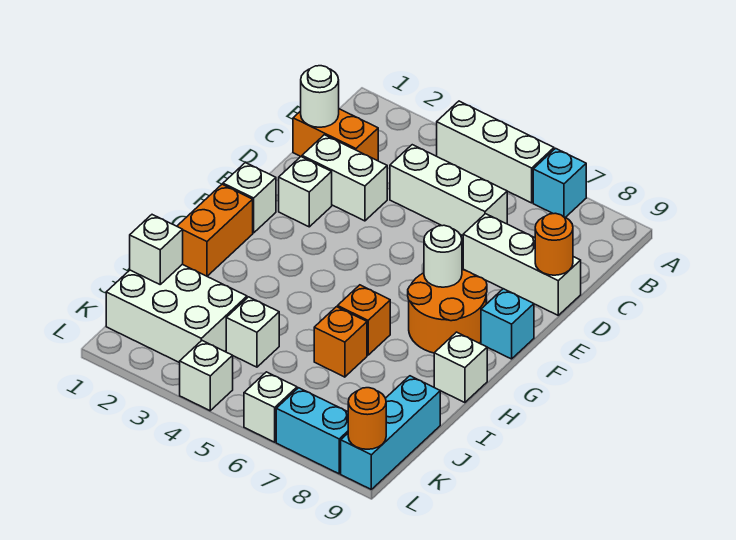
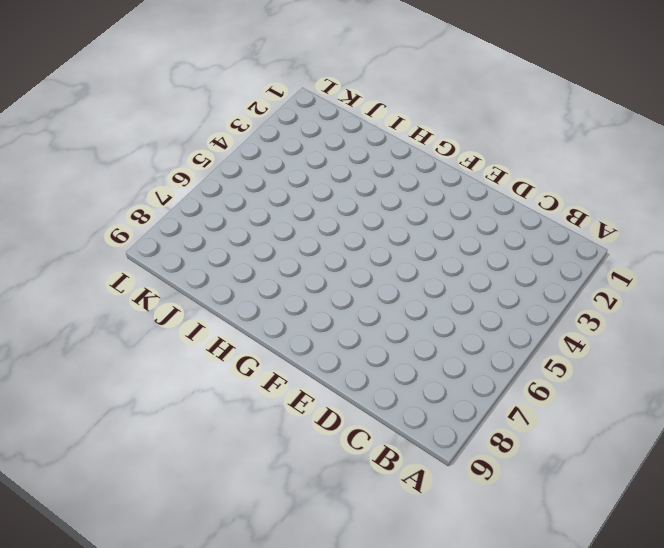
none -> white brick A4:A6 level 1
none -> cyan brick A7 level 1
none -> orange brick C1:C2 level 1

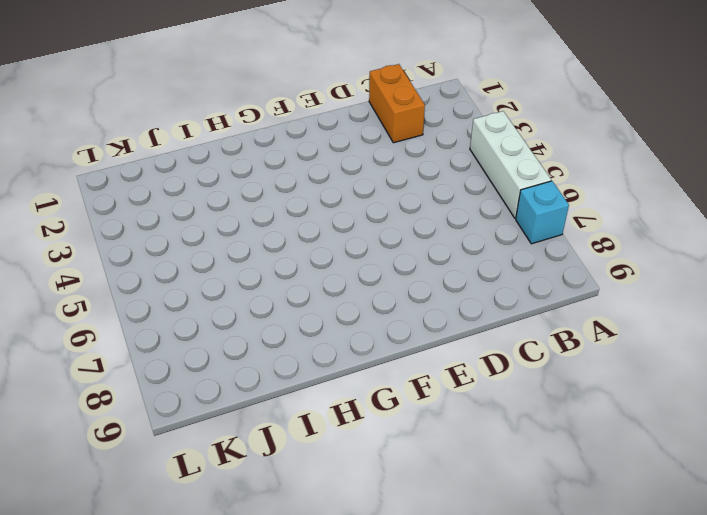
none -> white brick C4:C6 level 1
none -> white brick D2:D3 level 1
none -> white brick D7:D9 level 1

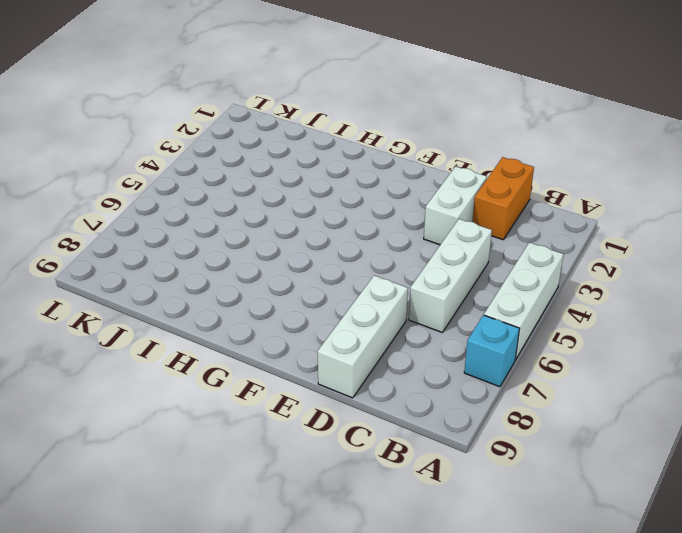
none -> white brick E2 level 1
none -> white brick F1 level 1
none -> orange round brick F7:G8 level 1

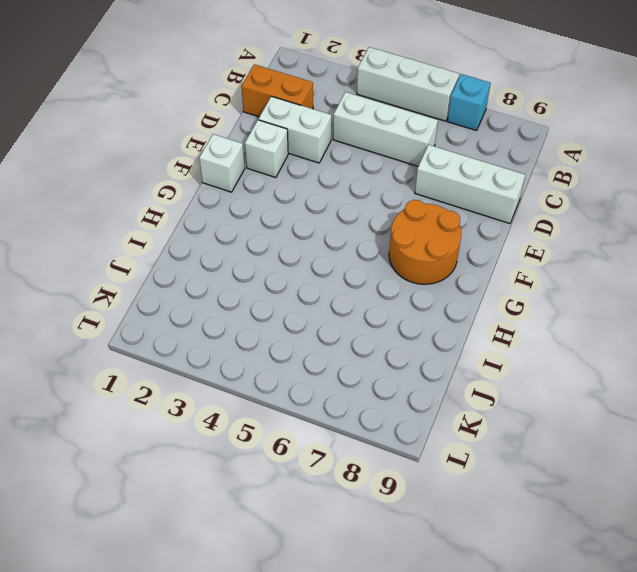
none -> cyan brick F9 level 1
none -> orange brick G1:H1 level 1
none -> orange brick H6 level 1

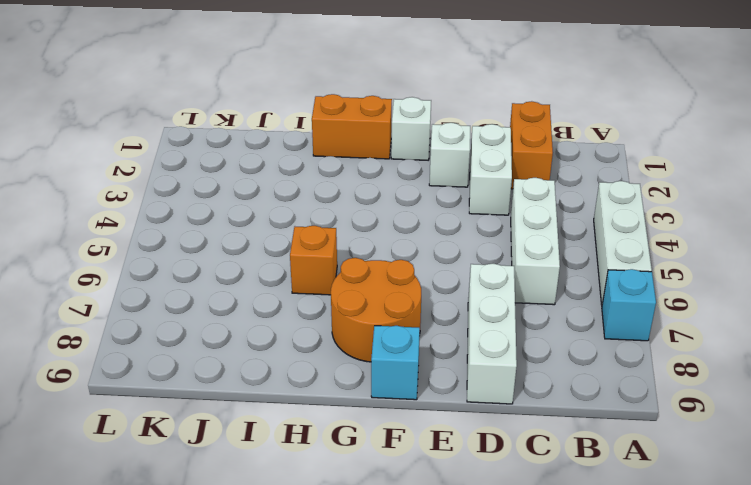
none -> white brick H9 level 1
none -> orange brick I6 level 1
none -> white brick J1:K3 level 1

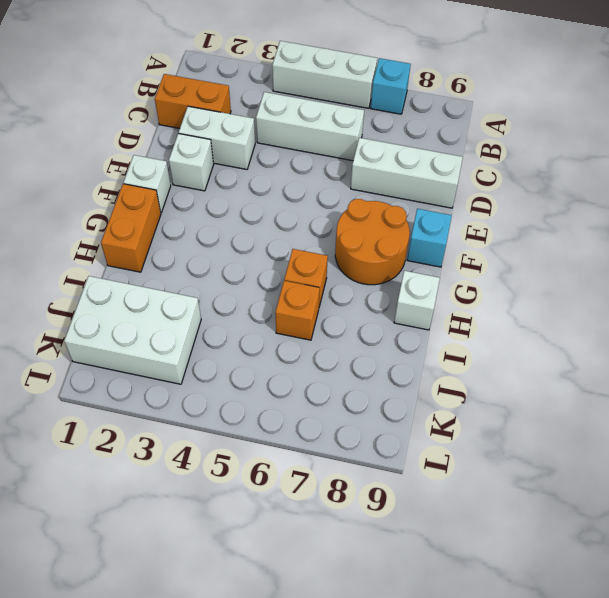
none -> white brick J4 level 1
none -> cyan brick J9:L9 level 1
none -> white brick L4 level 1

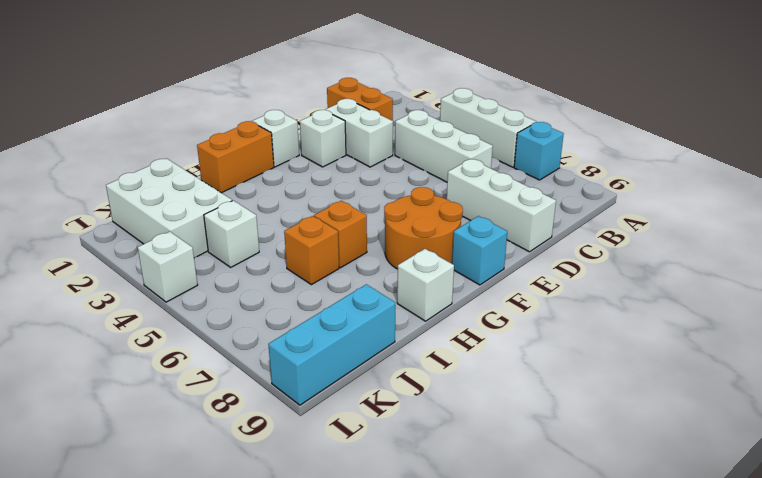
none -> white brick L6 level 1
none -> cyan brick L7:L8 level 1
none -> white round brick C1 level 2

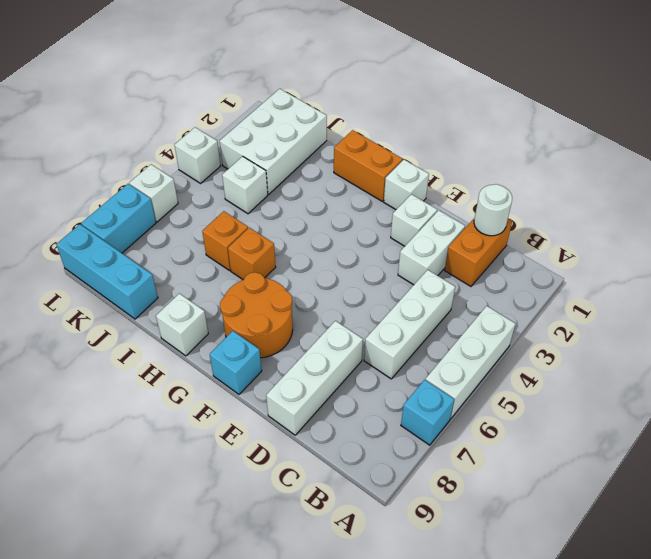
none -> orange round brick D9 level 2
none -> white round brick F7 level 2
none -> white brick J1 level 2

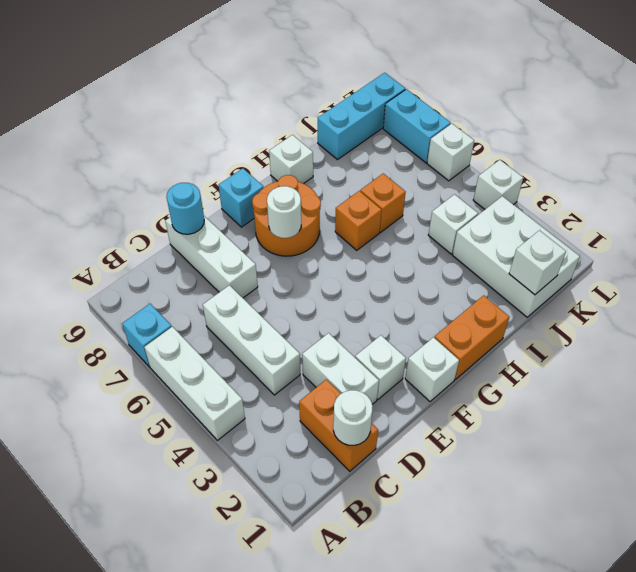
cyan round brick D9 level 2 -> orange round brick D9 level 2
none -> orange round brick L9 level 2

